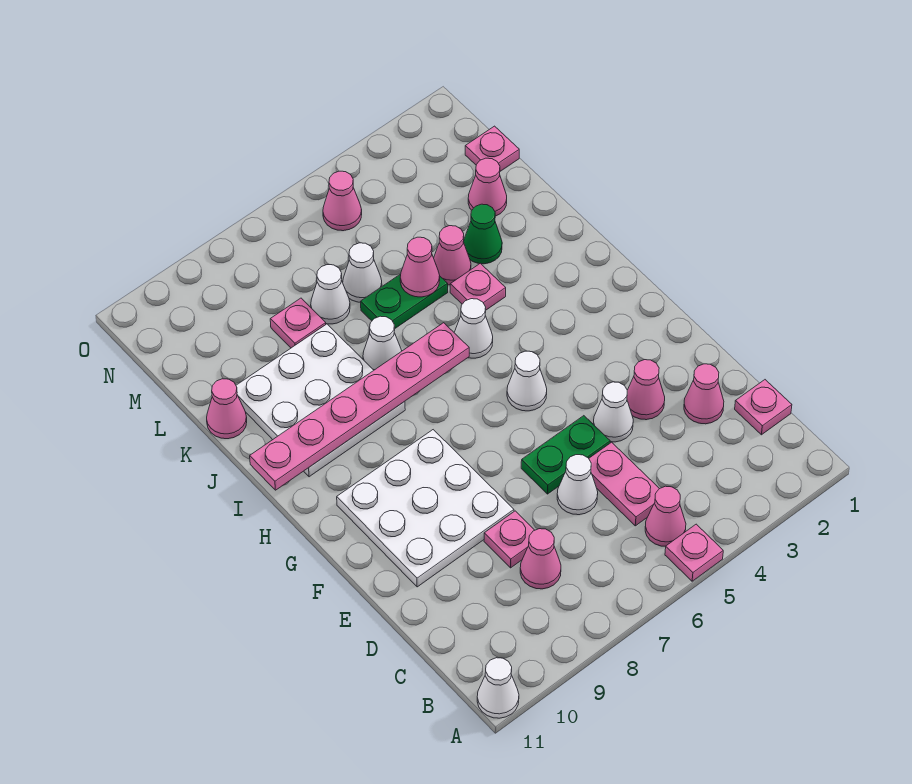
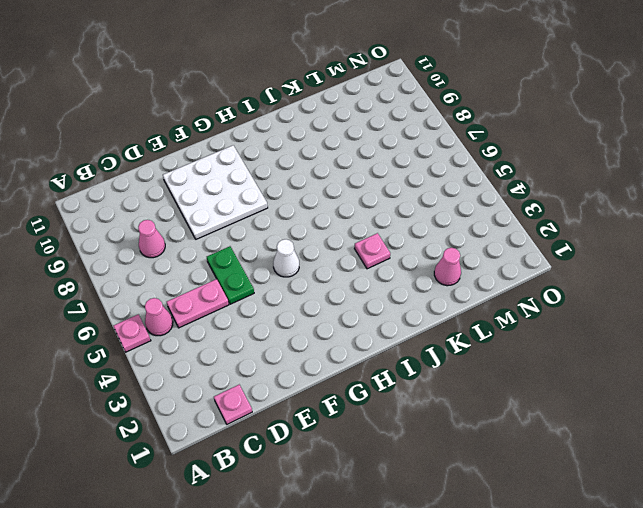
none -> white cone A11 level 1
none -> pink cone D2 level 1
none -> white cone D6 level 1
none -> pink plate D8 level 1

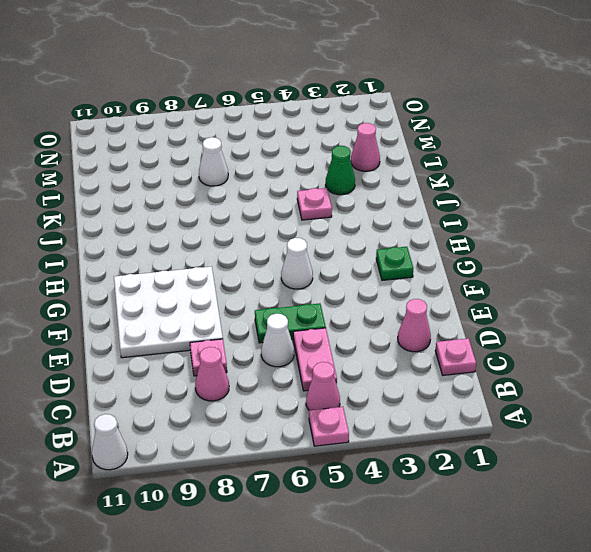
green plate G2 level 1 -> none
none -> pink cone E3 level 1
none -> white cone E4 level 1
none -> white cone I5 level 1
none -> white plate I8:K10 level 1

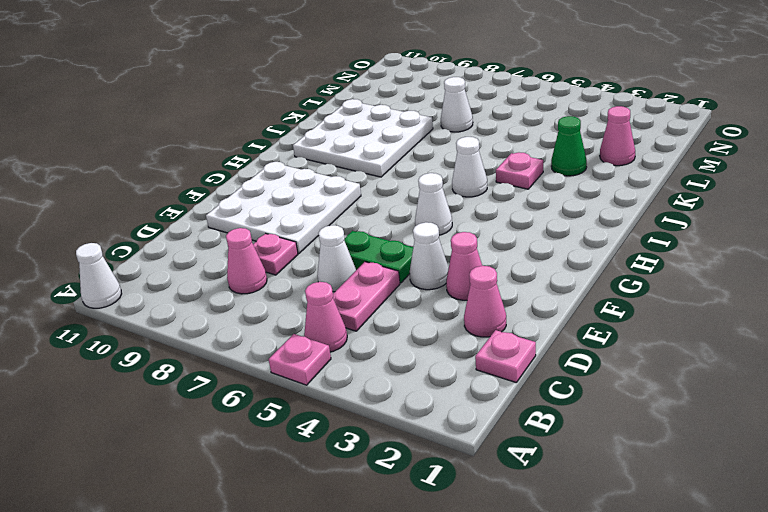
none -> white cone J7 level 1
none -> pink cone K4 level 1
none -> green plate K5:K6 level 1
none -> pink cone K11 level 1

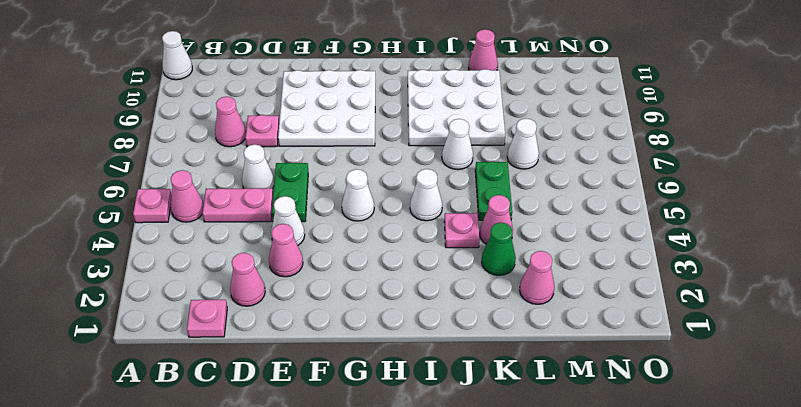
none -> white cone L6 level 1
none -> pink plate L8 level 1
none -> pink plate M1 level 1
none -> pink cone N5 level 1

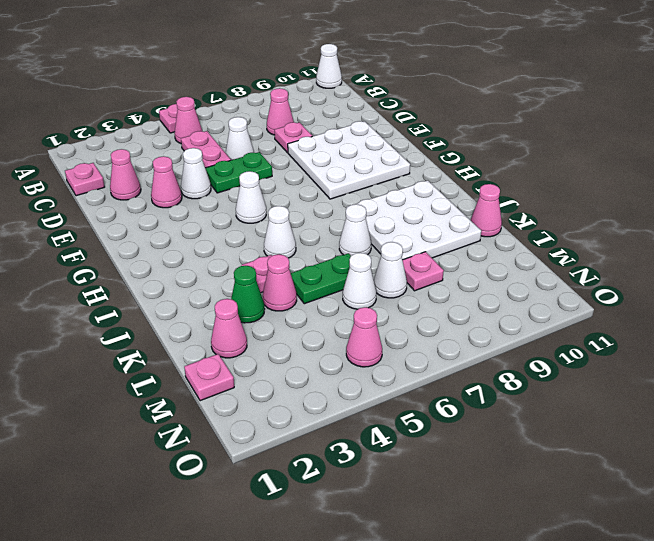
none -> pink plate I6:I11 level 2
none -> pink cone K5 level 2

